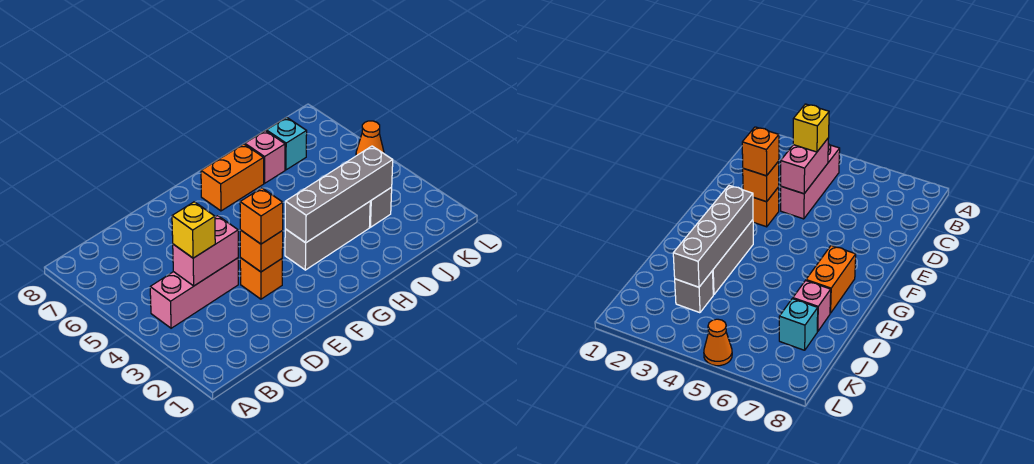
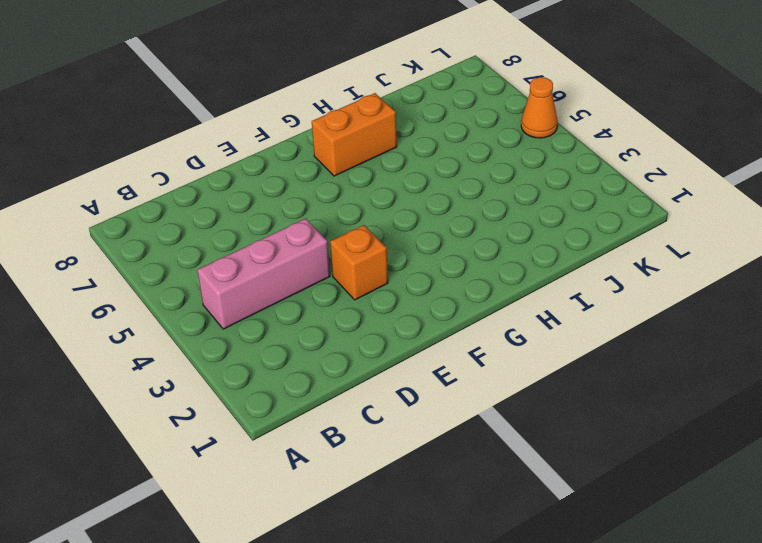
none -> grey brick G3:I3 level 1
none -> pink brick I7 level 1
none -> grey brick J3 level 1

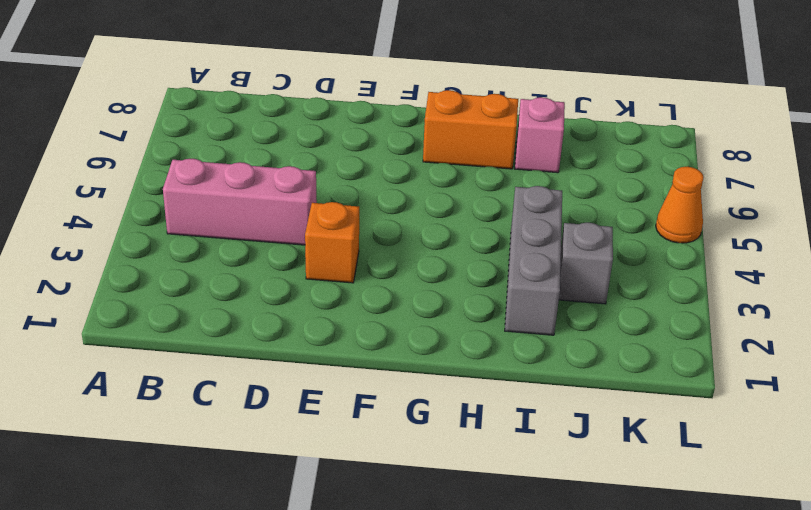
grey brick I2:I4 level 1 -> grey brick G3:I3 level 1
none -> cyan brick J7 level 1
none -> pink brick C4:D4 level 2
none -> orange brick E3 level 2

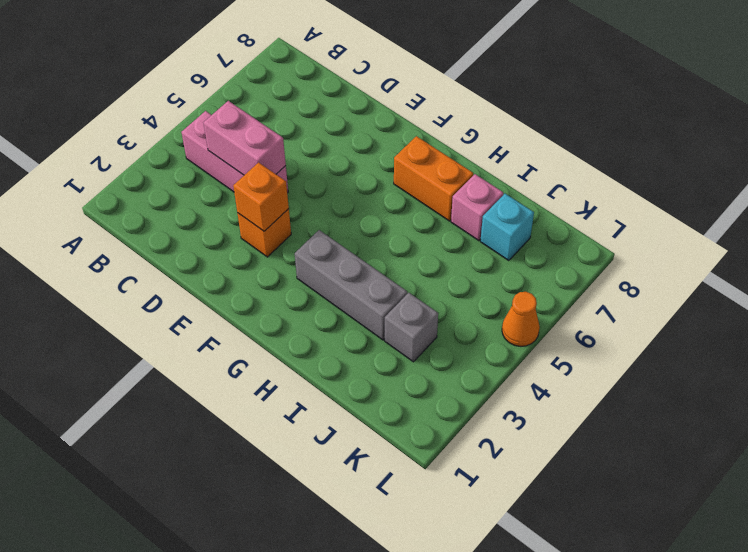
none -> grey brick G3:J3 level 2
none -> yellow brick C4 level 3
none -> orange brick E3 level 3

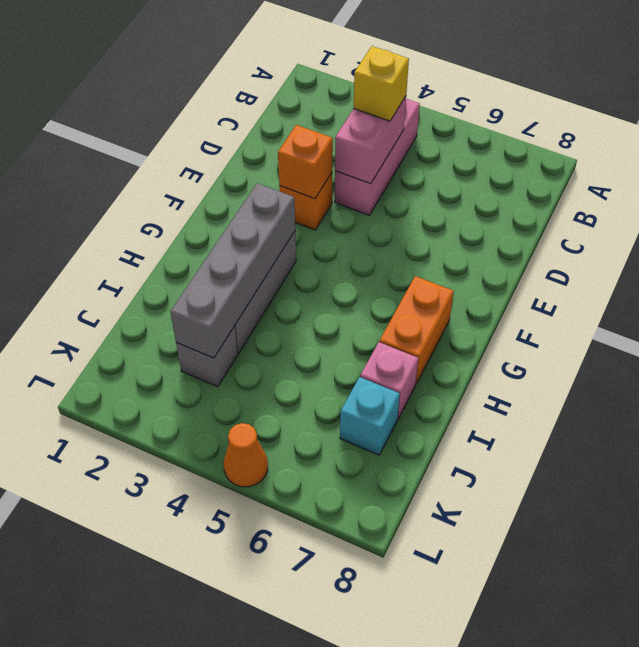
none -> orange brick E3 level 3

